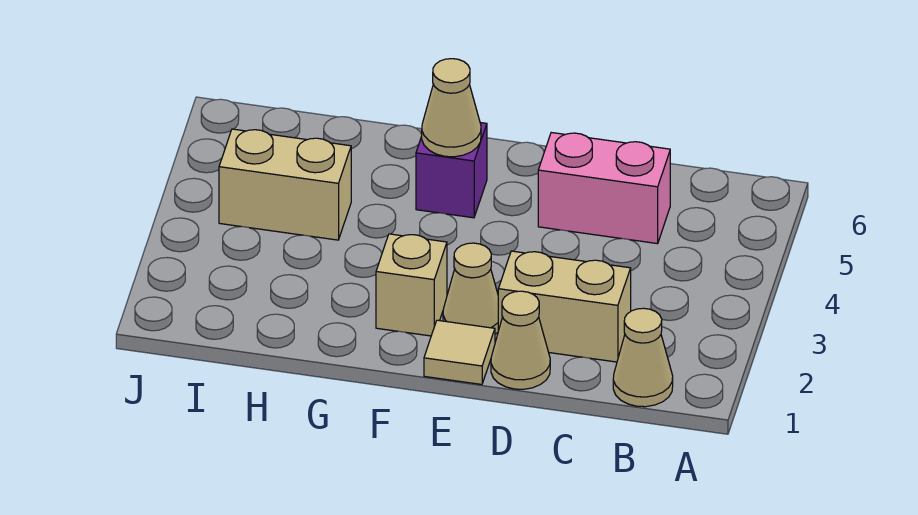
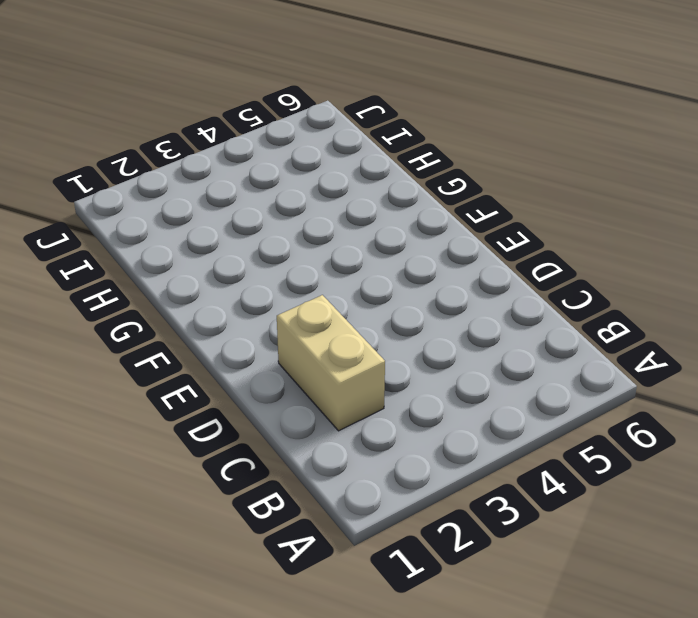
none -> tan cone B1 level 1
none -> pink brick C5:D5 level 1

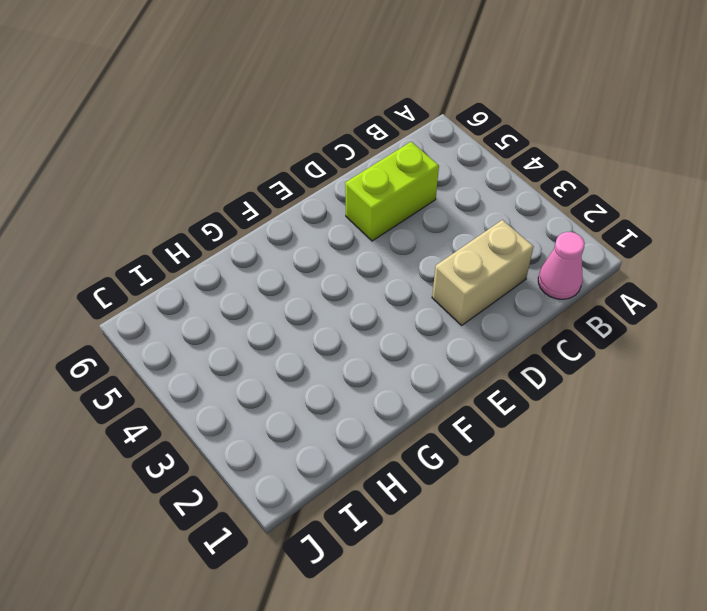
pink cone B1 level 1 -> tan cone B1 level 1
lime brick C5:D5 level 1 -> pink brick C5:D5 level 1
none -> tan cone D1 level 1
none -> tan tile E1 level 1

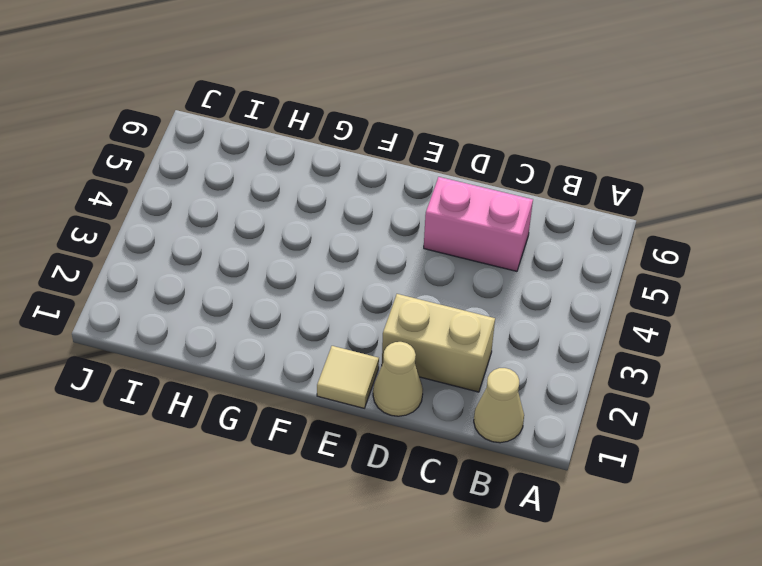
none -> tan cone E2 level 1
none -> tan brick F2 level 1

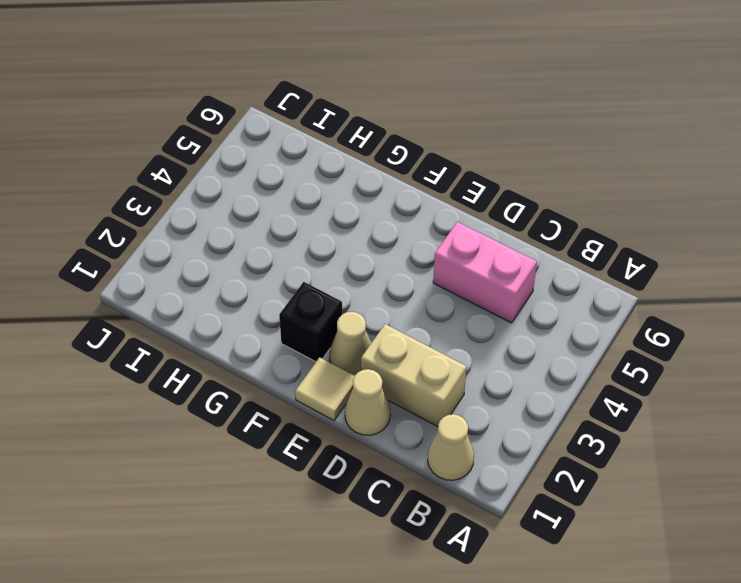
black brick F2 level 1 -> tan brick F2 level 1
none -> purple brick F5 level 1
none -> tan brick H4:I4 level 1

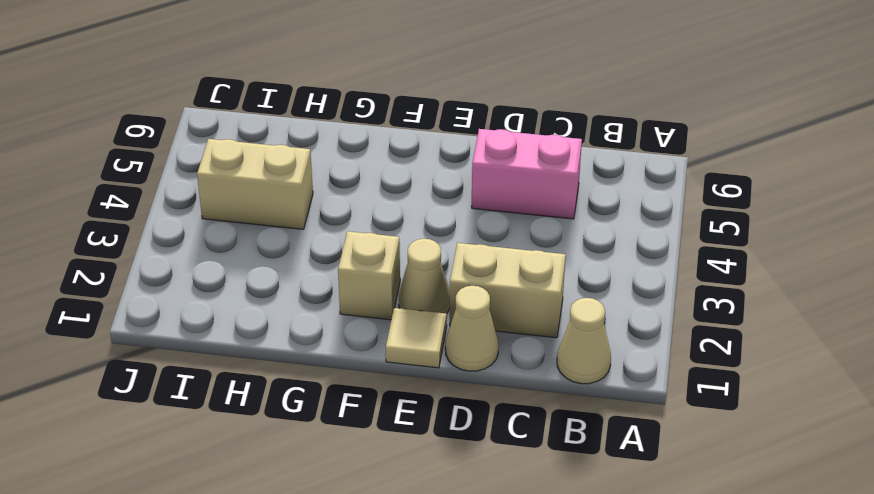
none -> purple brick F5 level 1
none -> tan cone F5 level 2

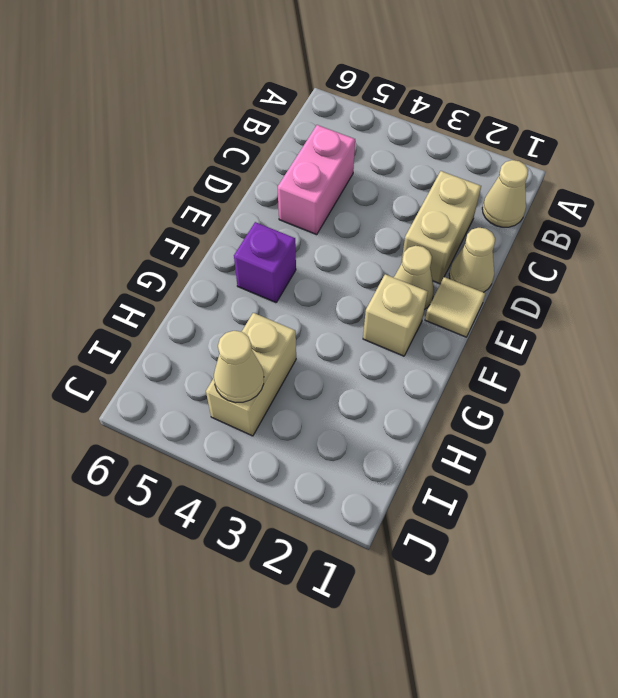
tan cone I4 level 2 -> tan cone F5 level 2

